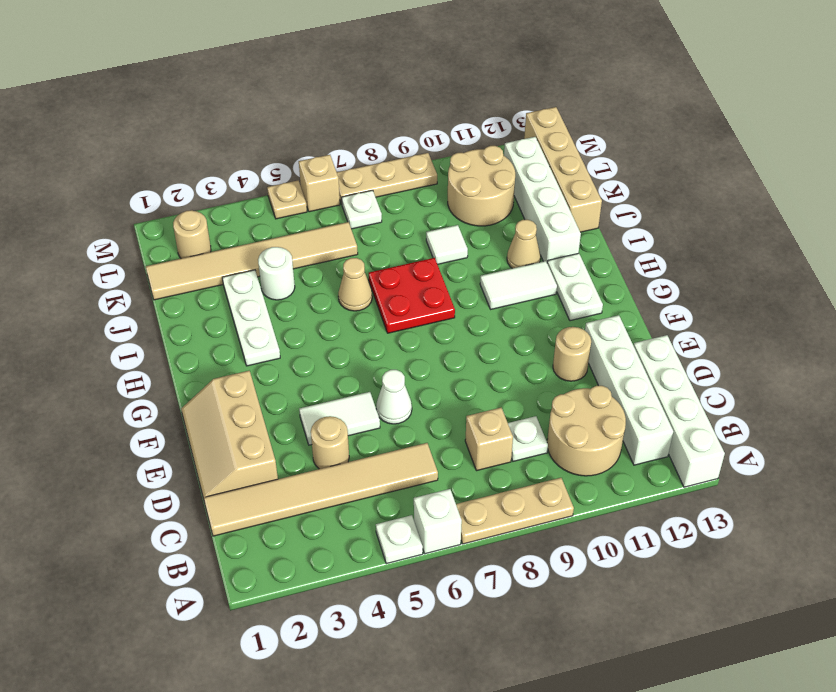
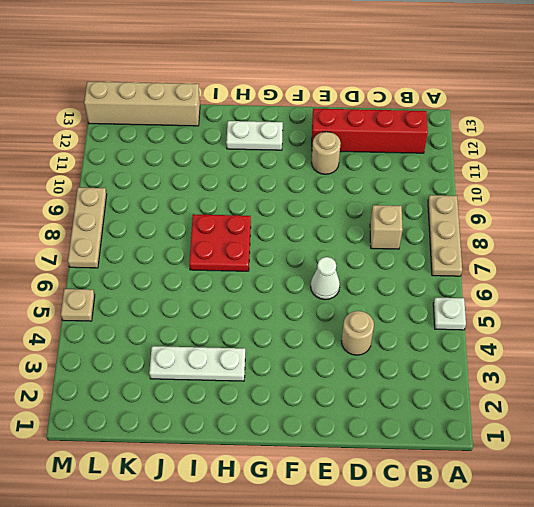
red brick B12:E12 level 1 -> white brick B12:E12 level 1
none -> white brick A6 level 1
none -> white brick A13:D13 level 1
none -> tan round brick B10:C11 level 1
none -> tan tile C1:C6 level 1

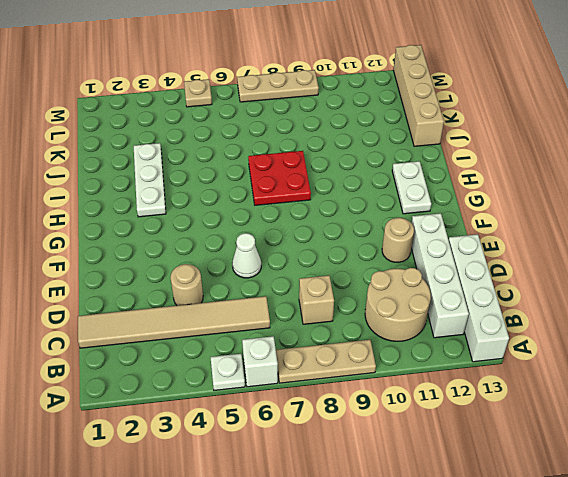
none -> white plate C9 level 1
none -> tan slope D1:F2 level 1 top 2
none -> white tile E4:E5 level 1
none -> white tile H10:H11 level 1

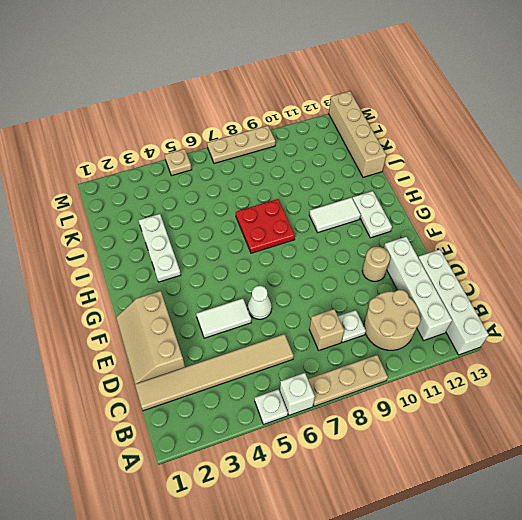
none -> tan round brick D4 level 1
none -> tan cone I6 level 1
none -> tan cone I11 level 1
none -> white brick I12:L12 level 1

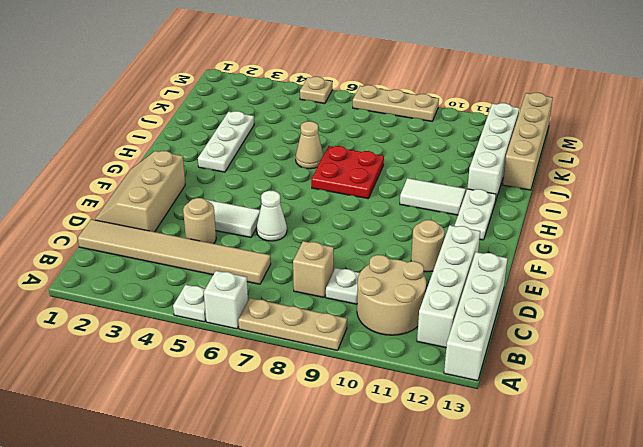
none -> tan cone I11 level 1
none -> white round brick J4 level 1
none -> white tile J9 level 1
none -> tan tile K1:K6 level 1

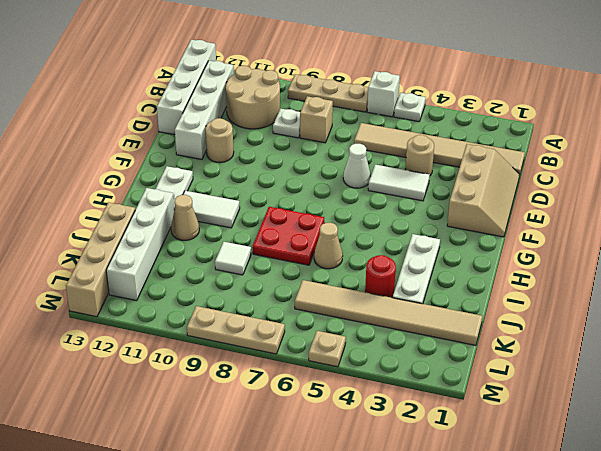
red round brick J4 level 1 -> white round brick J4 level 1
none -> tan round brick K10:L11 level 1
none -> tan round brick L2 level 1
none -> white plate L7 level 1
none -> tan brick M6 level 1

